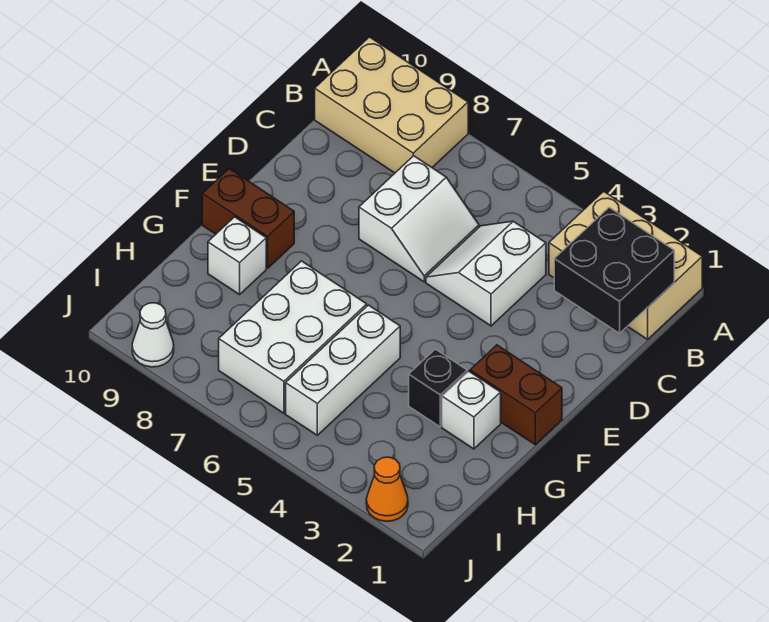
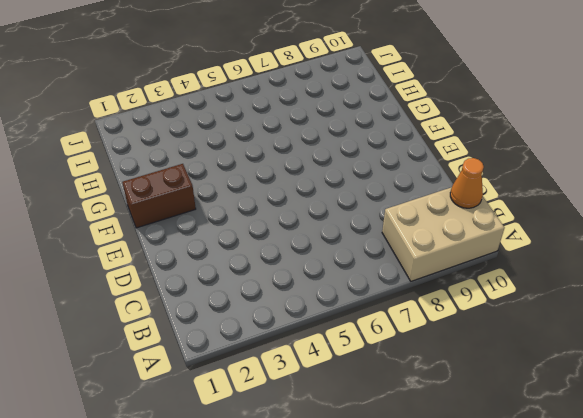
orange cone B10 level 2 -> orange cone J2 level 1
none -> tan brick A1:B3 level 1
none -> white slope C4:D5 level 1 top 4
none -> white slope C6:D7 level 1 top 7

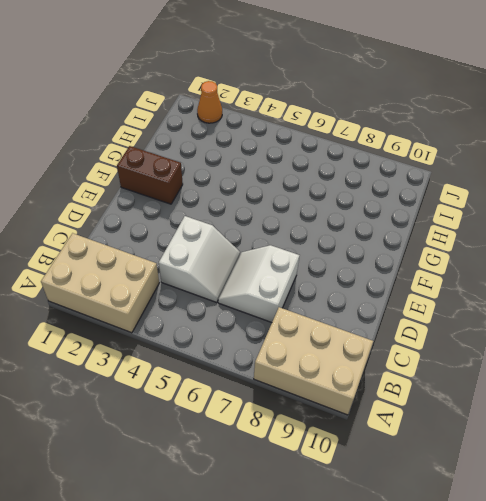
none -> brown brick F9:F10 level 1
none -> white brick G2 level 1
none -> black brick G3 level 1

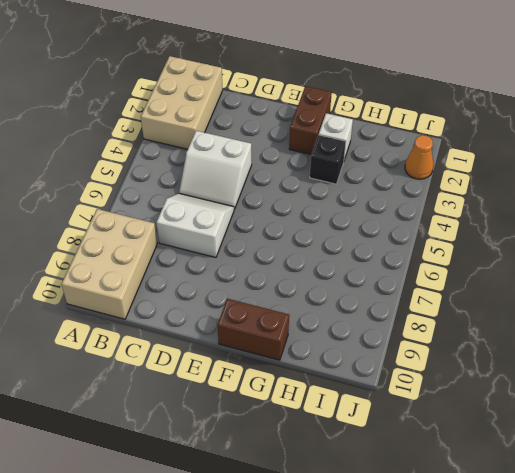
brown brick F10:G10 level 1 -> brown brick F9:F10 level 1
none -> white brick G5:I5 level 1
none -> white brick G6:I7 level 1
none -> white brick G9 level 1

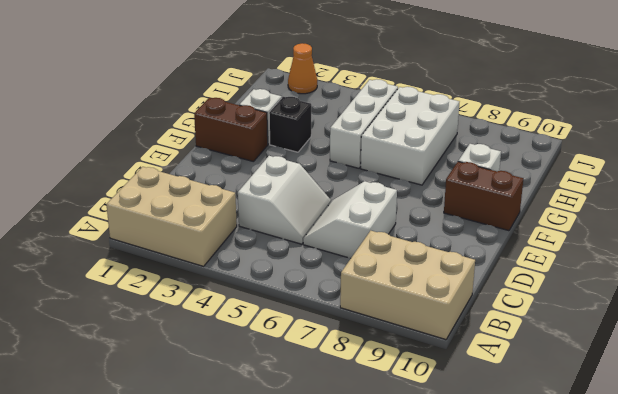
none -> white cone J9 level 1
none -> black brick B1:C2 level 2

